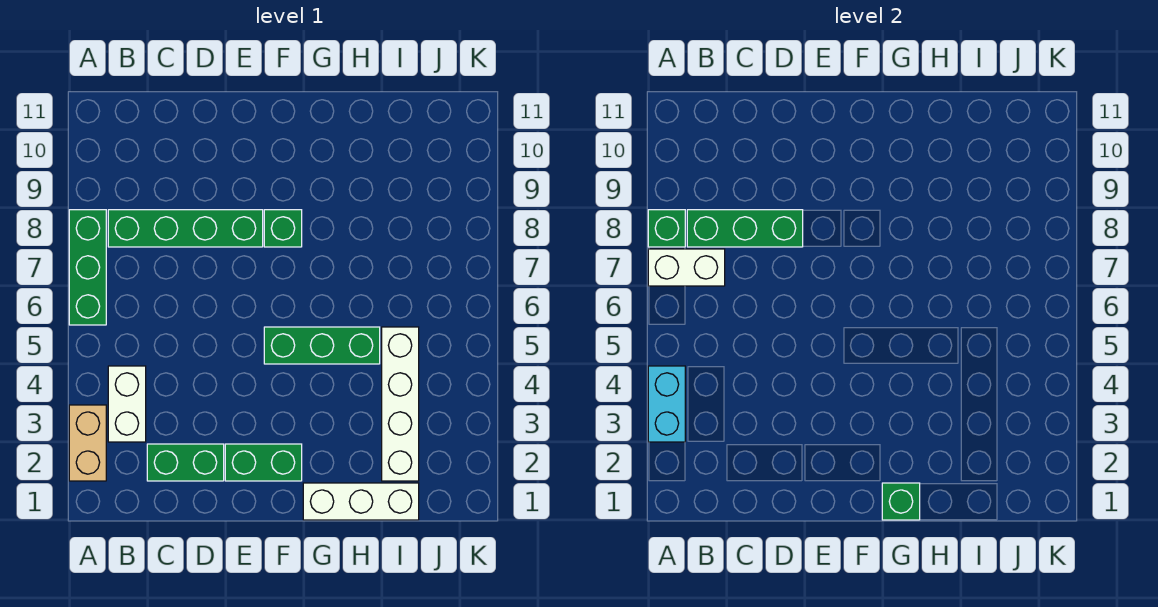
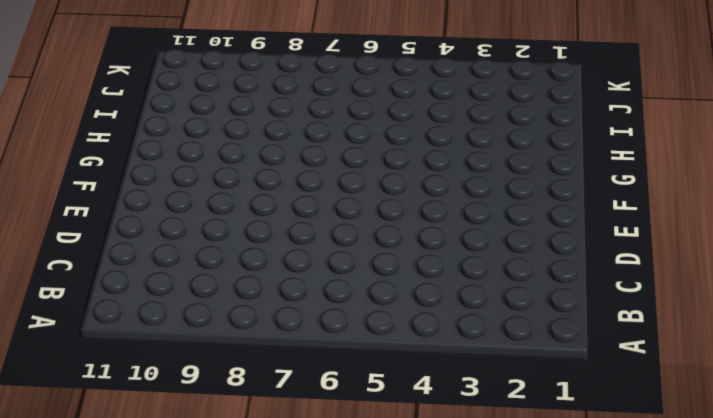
none -> tan brick A2:A3 level 1
none -> green brick A6:A8 level 1
none -> white brick B3:B4 level 1

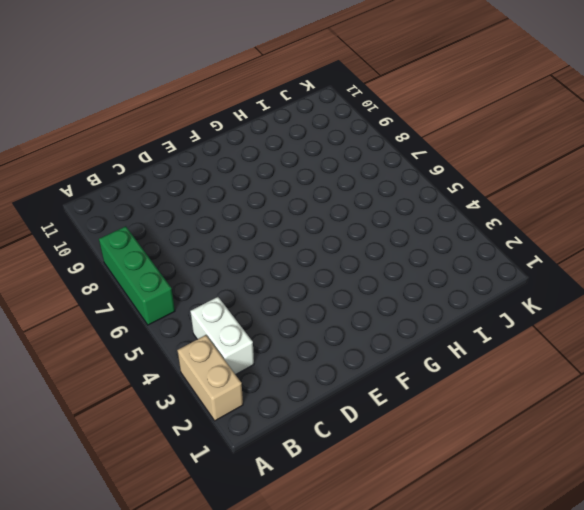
none -> green brick B8:E8 level 1
none -> green brick C2:D2 level 1
none -> green brick E2:F2 level 1

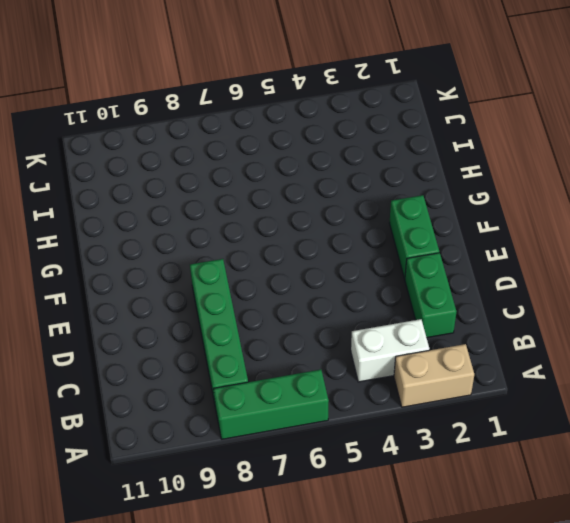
none -> green brick F5:H5 level 1
none -> green brick F8 level 1
none -> white brick G1:I1 level 1

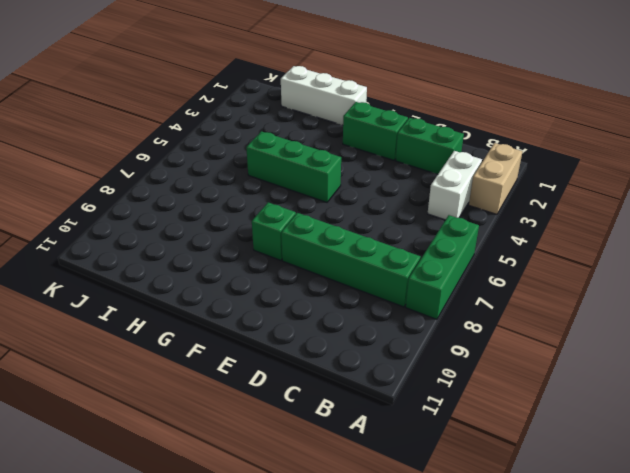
none -> white brick I2:I5 level 1
none -> cyan brick A3:A4 level 2
none -> white brick A7:B7 level 2

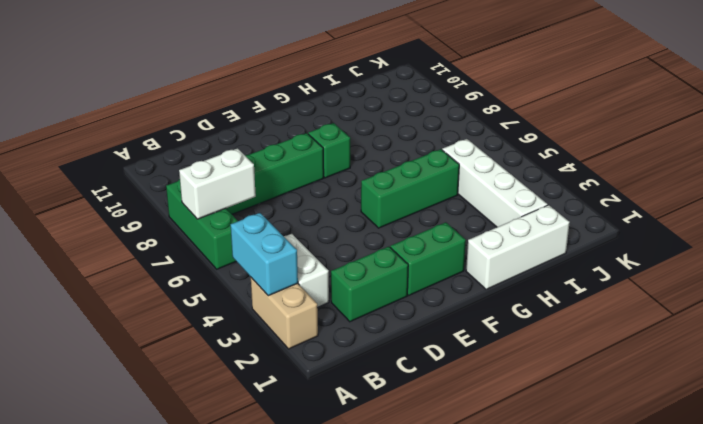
none -> green brick A8 level 2
none -> green brick B8:D8 level 2
none -> green brick G1 level 2

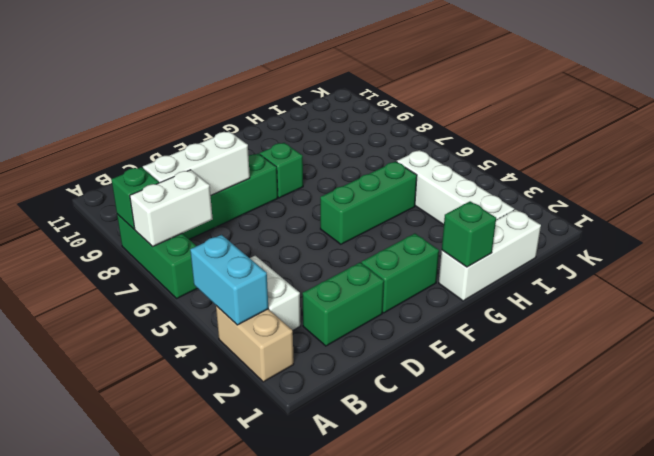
white brick B8:D8 level 2 -> green brick B8:D8 level 2

